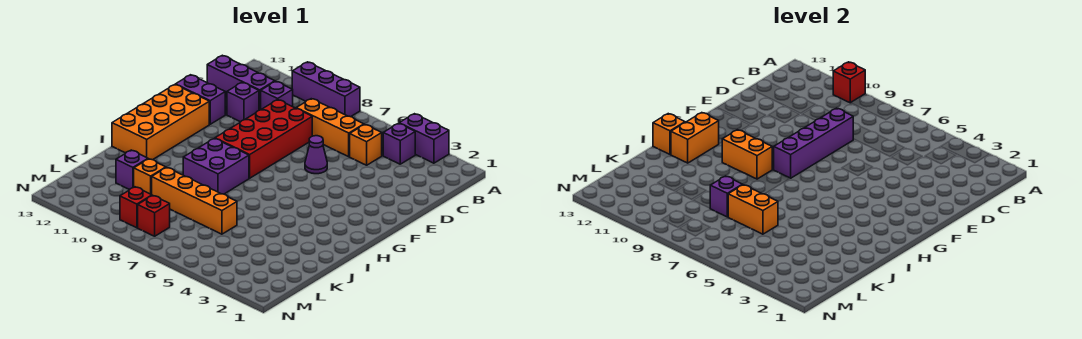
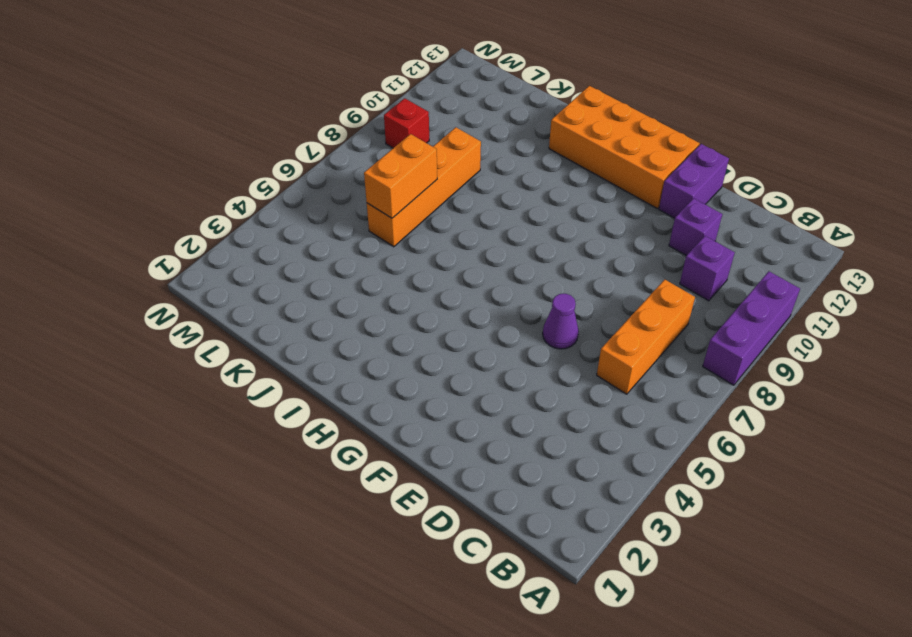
none -> purple brick A3:A4 level 1
none -> purple brick B4 level 1
none -> orange brick C5 level 1

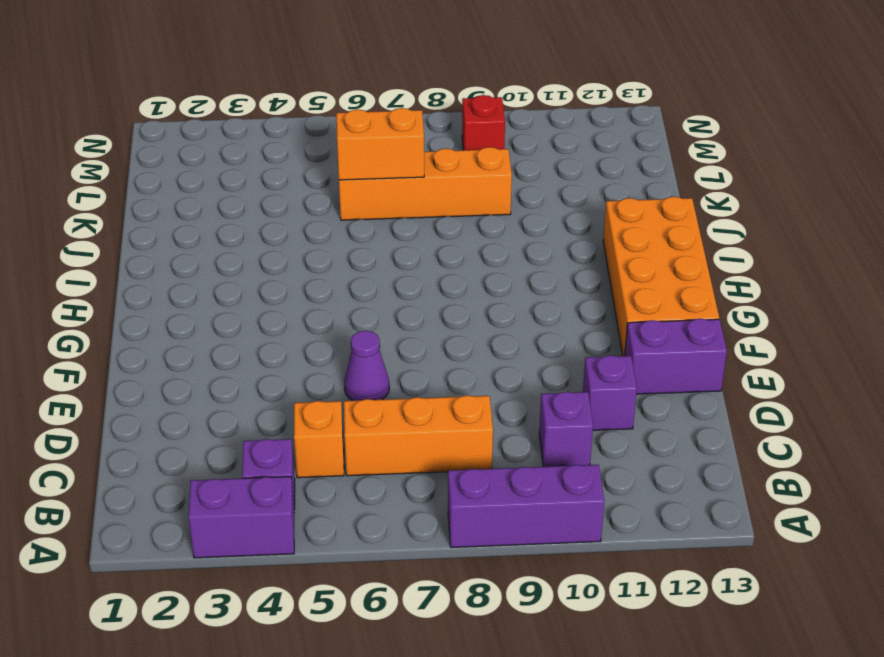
none -> purple brick C11:C13 level 1
none -> red brick D8:G9 level 1
none -> purple brick H8:I9 level 1

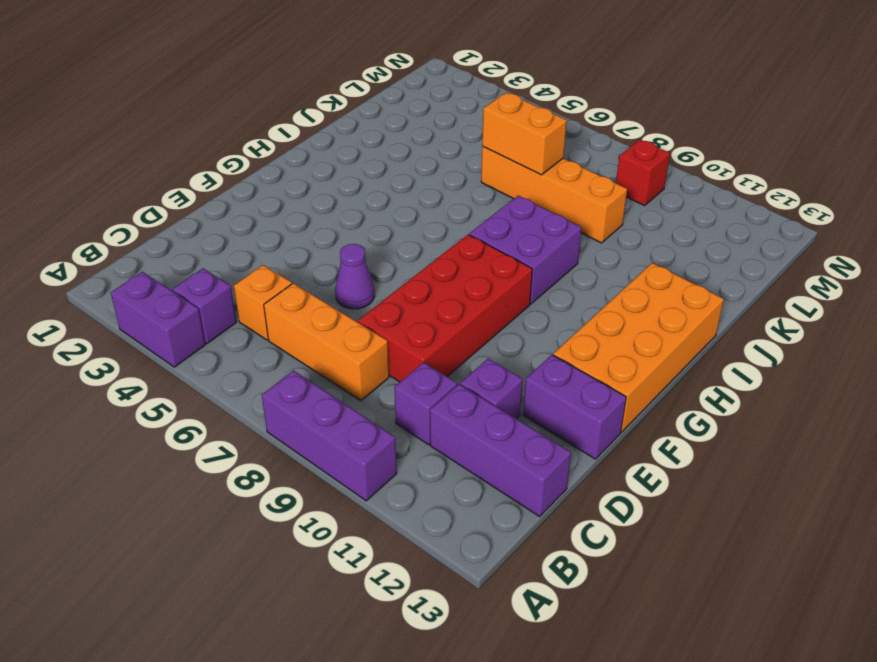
none -> orange brick K10 level 1
none -> purple brick K11 level 1
none -> red brick M8 level 1

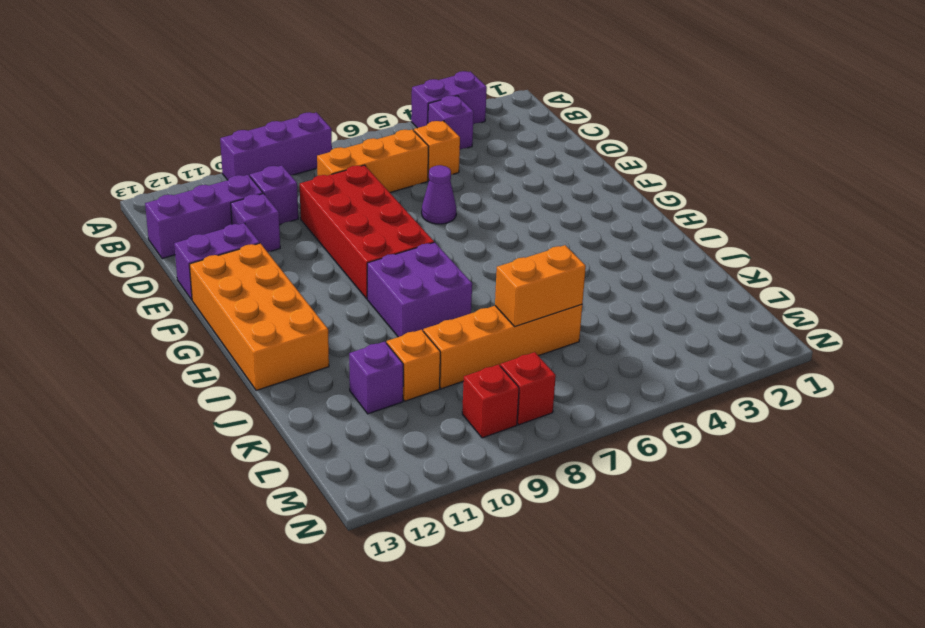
none -> red brick A10 level 2
none -> purple brick D8:G8 level 2
none -> orange brick H9:H10 level 2

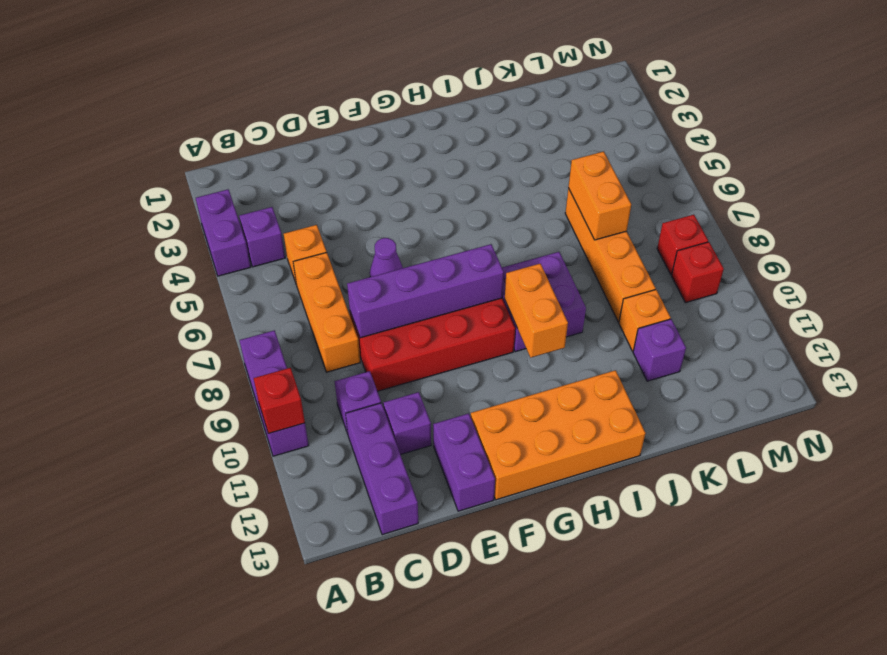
none -> orange brick H12:I12 level 2
none -> orange brick I13 level 2
none -> purple brick K8 level 2

